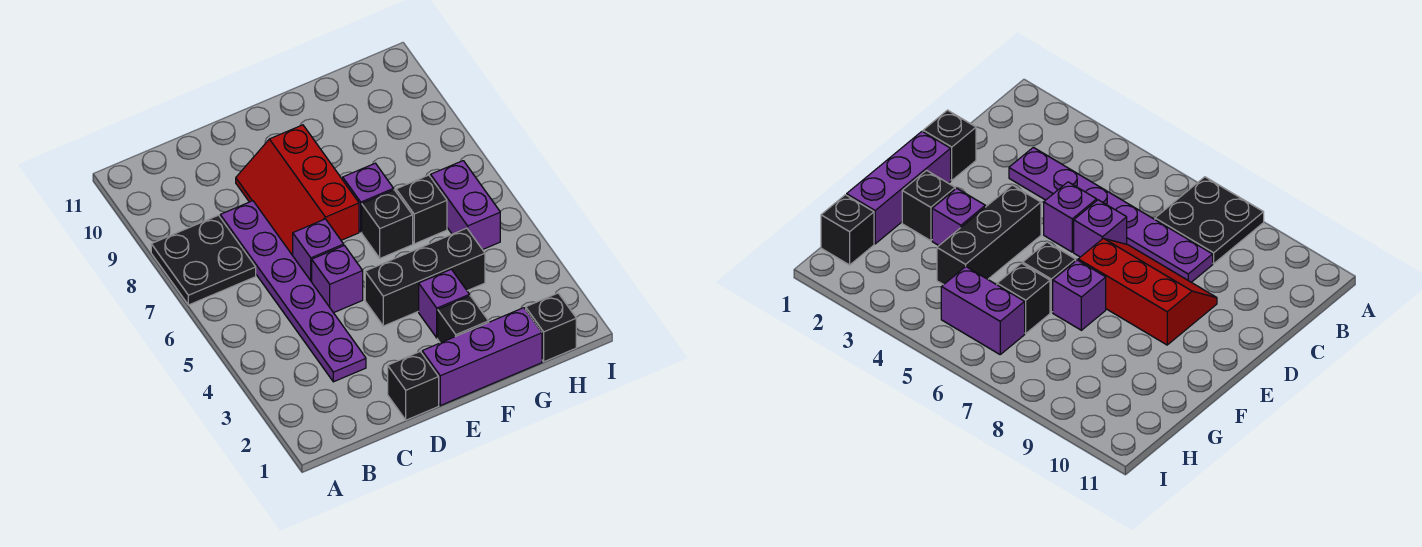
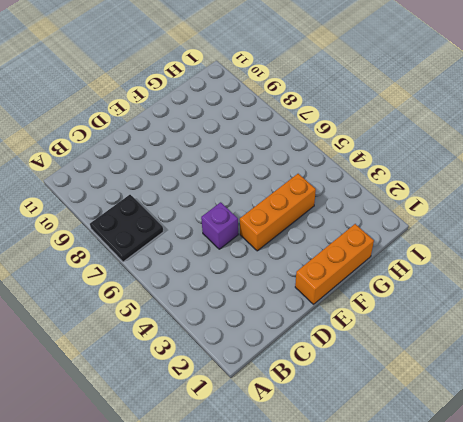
orange brick E1:G1 level 1 -> purple brick E1:G1 level 1
orange brick E4:G4 level 1 -> black brick E4:G4 level 1
none -> purple plate C3:C8 level 1
none -> black brick D1 level 1
none -> purple brick D6 level 1

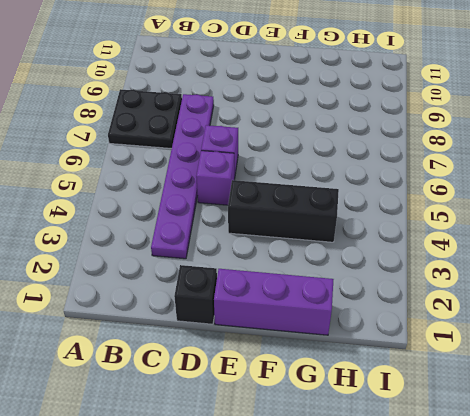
none -> red slope D7:E9 level 1 top E
none -> black brick F2 level 1
none -> purple brick F3 level 1

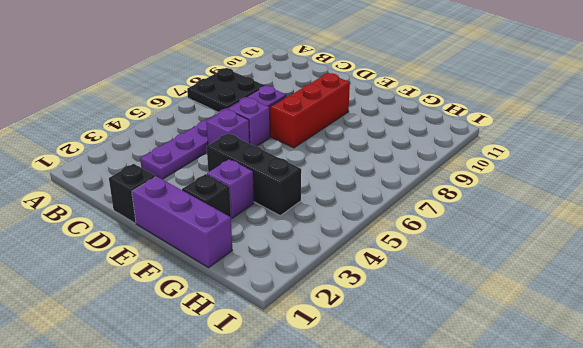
none -> black brick F6 level 1
none -> purple brick F7 level 1
none -> black brick G6 level 1

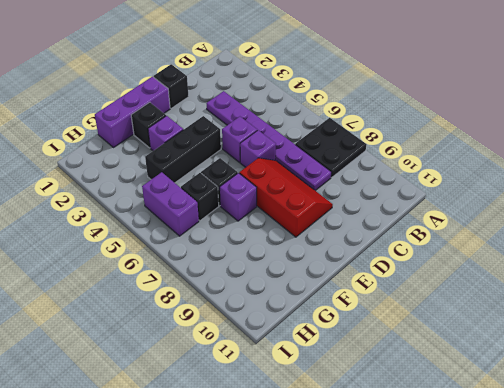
none -> black brick H1 level 1

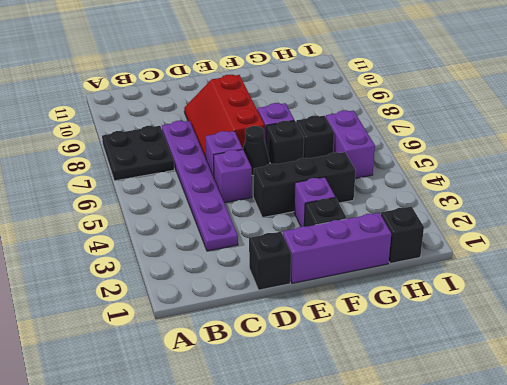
black cone E6 level 1 -> none

